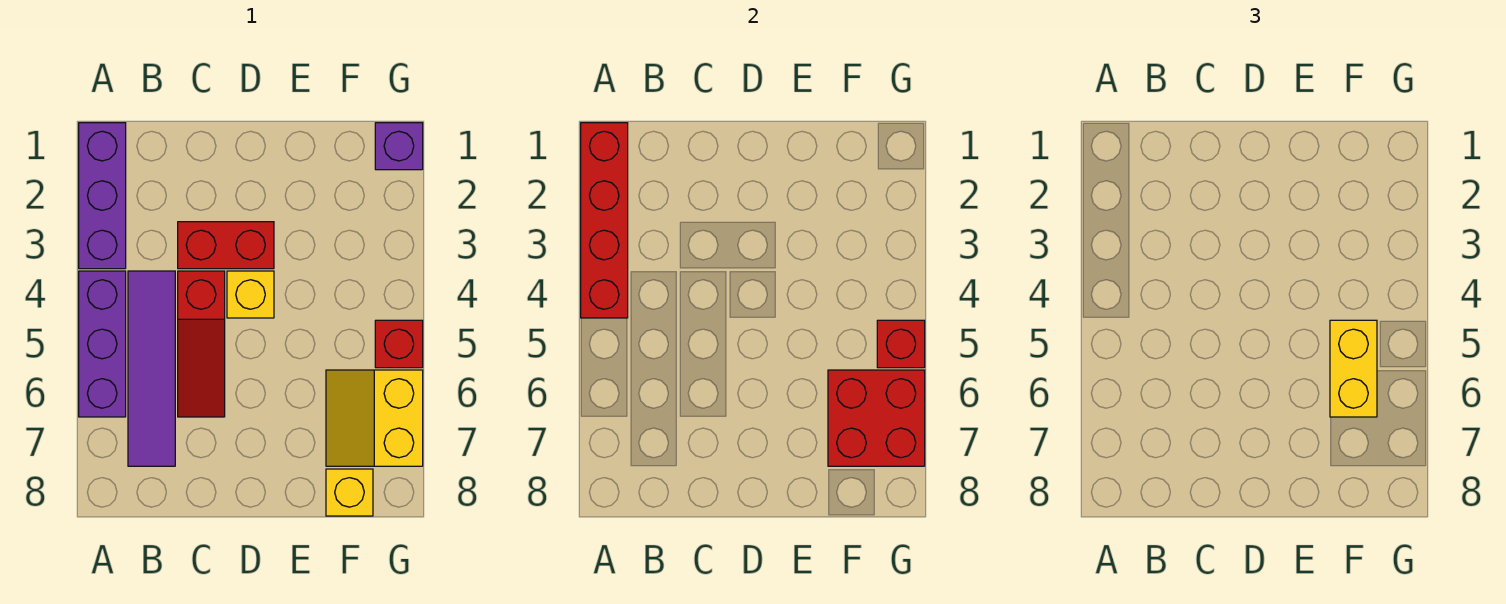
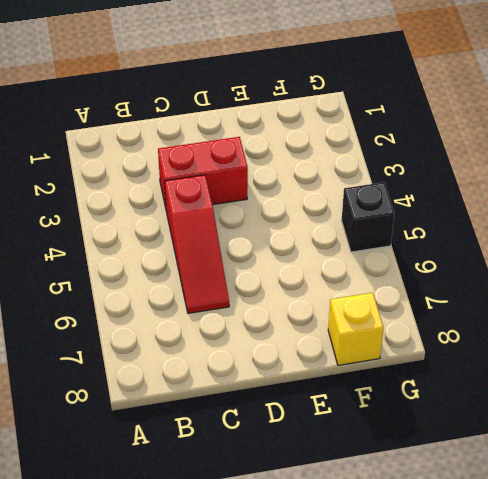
black brick G5 level 1 -> red brick G5 level 1
none -> purple brick A1:A3 level 1
none -> purple brick A4:A6 level 1
none -> purple tile B4:B7 level 1

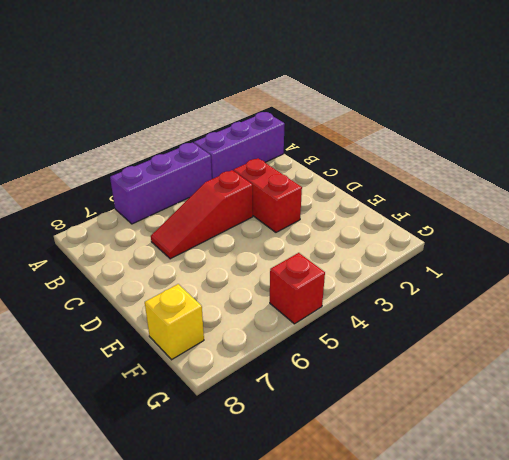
none -> purple tile B4:B7 level 1
none -> yellow brick D4 level 1
none -> yellow slope F6:G7 level 1 top G

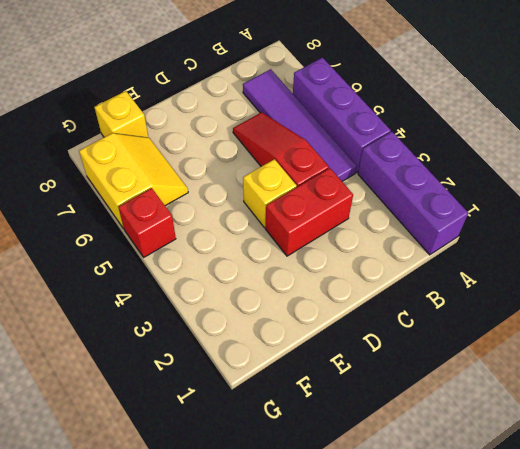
none -> purple brick G1 level 1
none -> red brick A1:A4 level 2
none -> red brick F6:G7 level 2

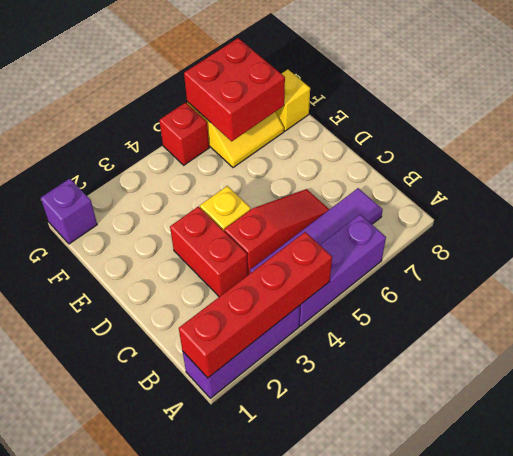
none -> red brick G5 level 2
none -> yellow brick F5:F6 level 3

